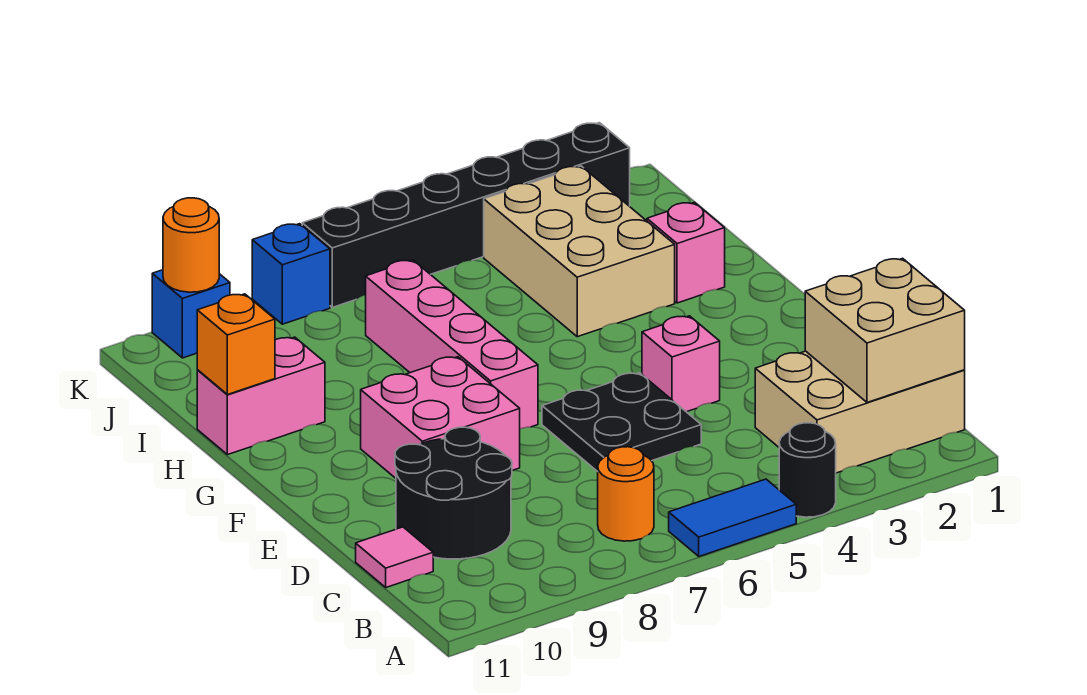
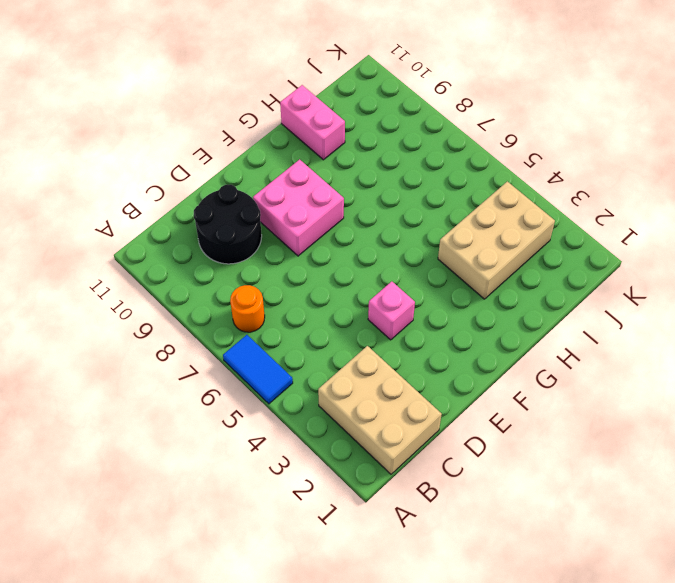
none -> black round brick A4 level 1
none -> pink tile C11 level 1
none -> black plate D5:E6 level 1

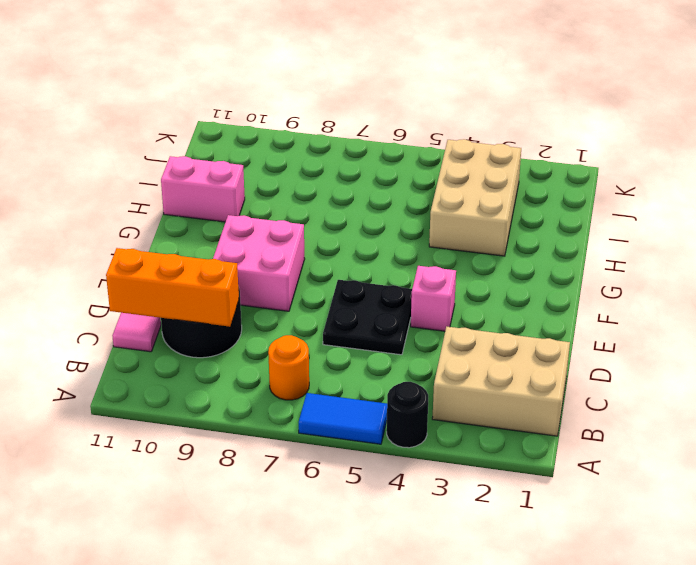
orange brick C9:C11 level 2 -> none
none -> pink brick F7:I7 level 1
none -> pink brick H2 level 1
none -> black brick K2:K7 level 1

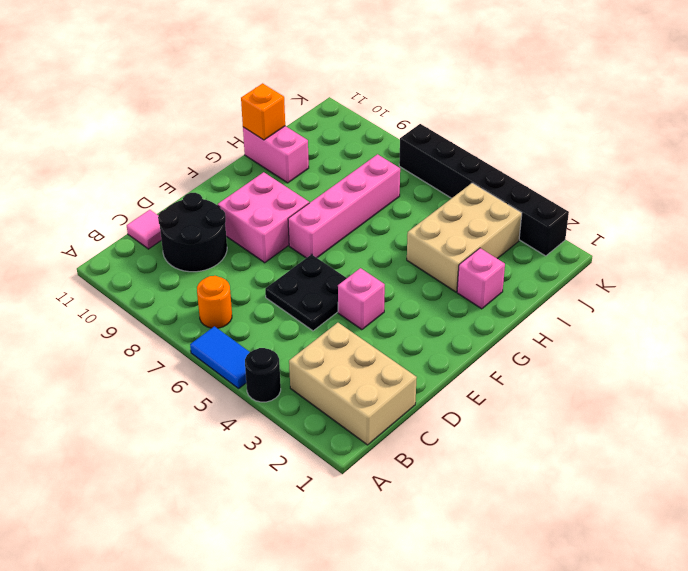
none -> blue brick K8 level 1
none -> blue brick K10 level 1
none -> tan brick B1:C2 level 2

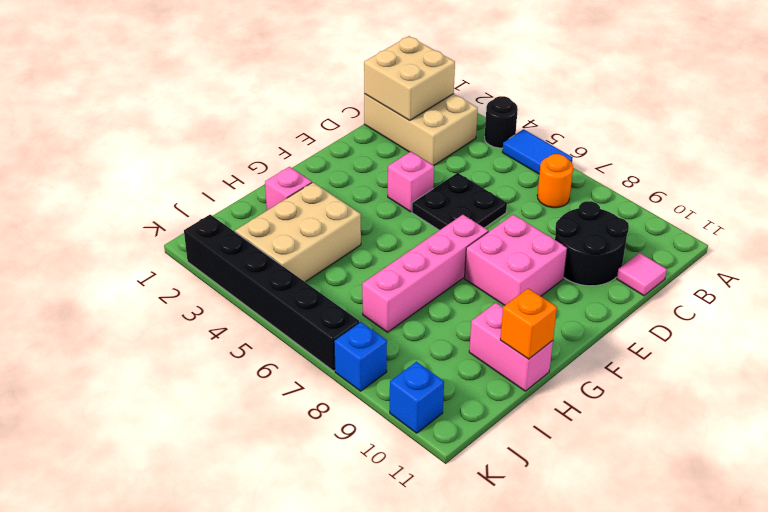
none -> orange round brick K10 level 2

